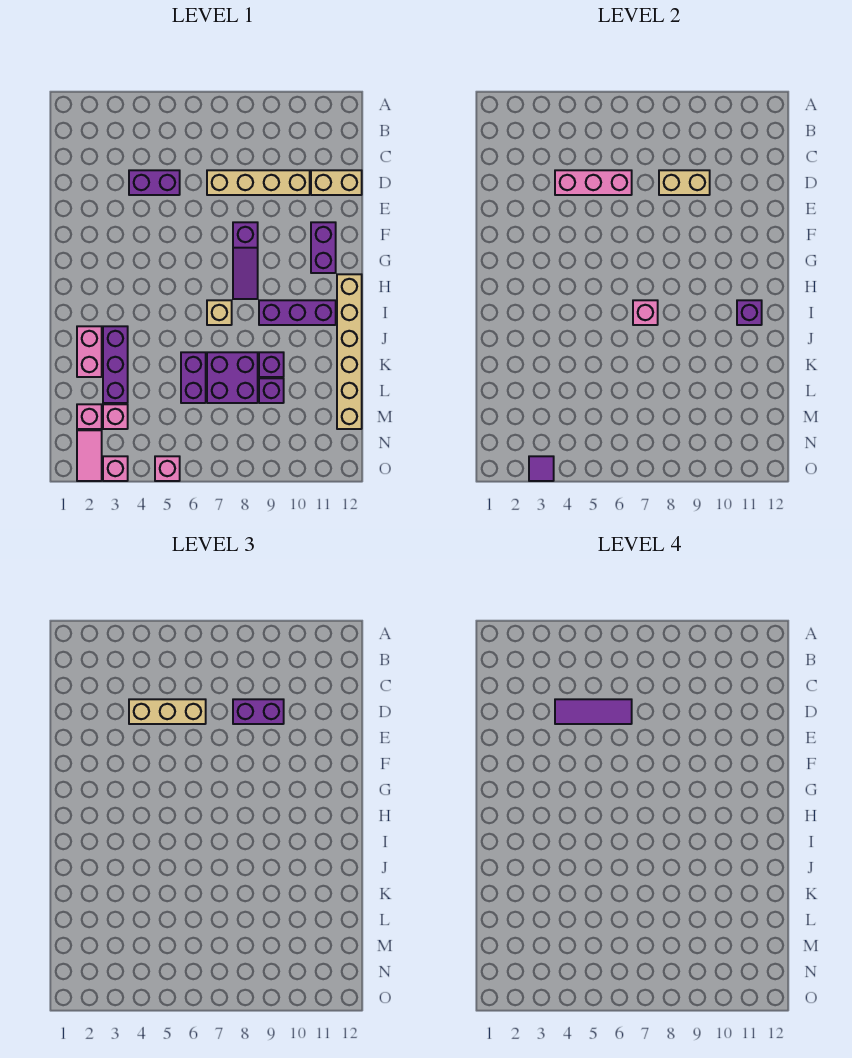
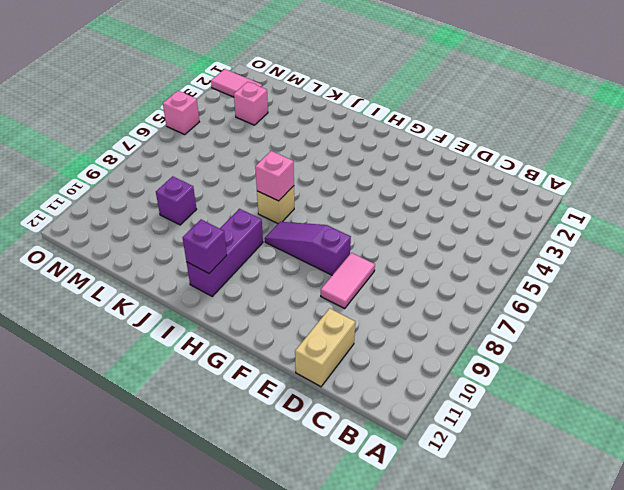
pink tile E8:E9 level 1 -> none
none -> purple brick D4:D5 level 1
none -> tan brick D7:D10 level 1
none -> purple brick F11:G11 level 1

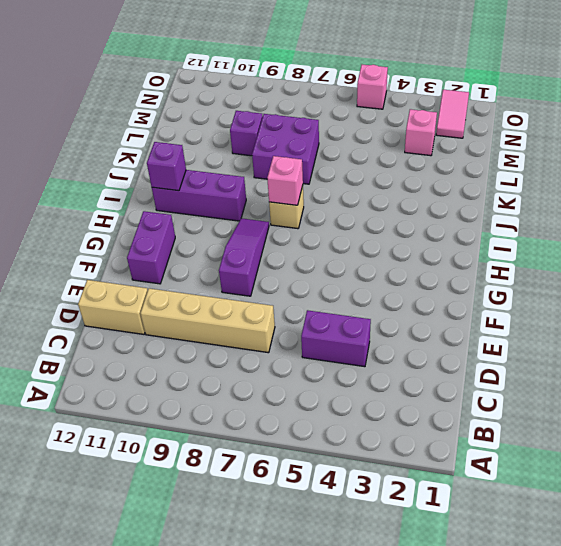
none -> tan brick H12:M12 level 1
none -> pink brick J2:K2 level 1
none -> purple brick J3:L3 level 1

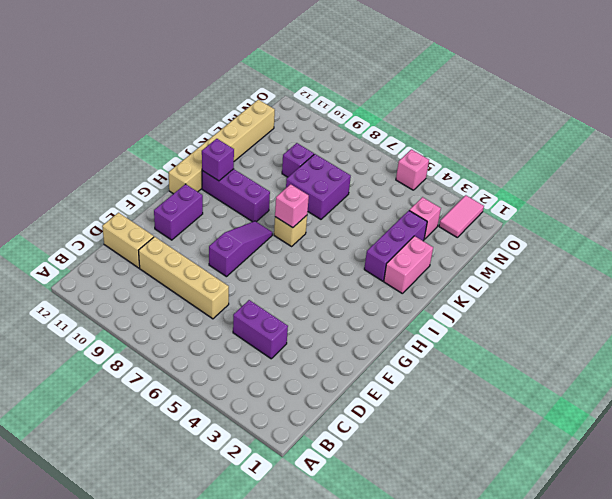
none -> purple brick K6:L6 level 1
none -> purple brick K9 level 1
none -> pink brick M2 level 1

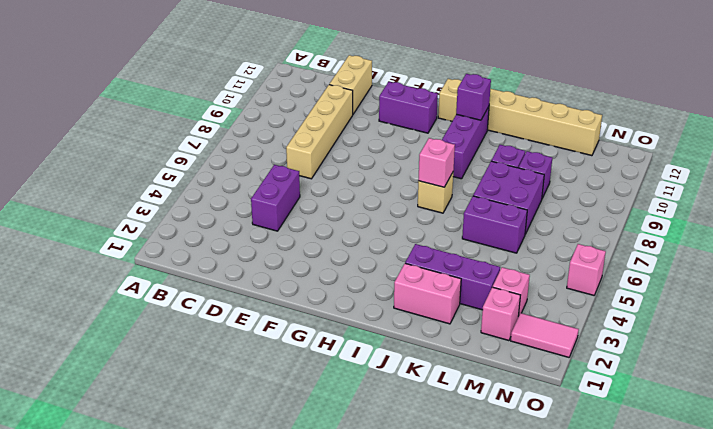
none -> purple slope F8:H8 level 1 top F
none -> pink brick O3 level 1
none -> pink brick D4:D6 level 2

